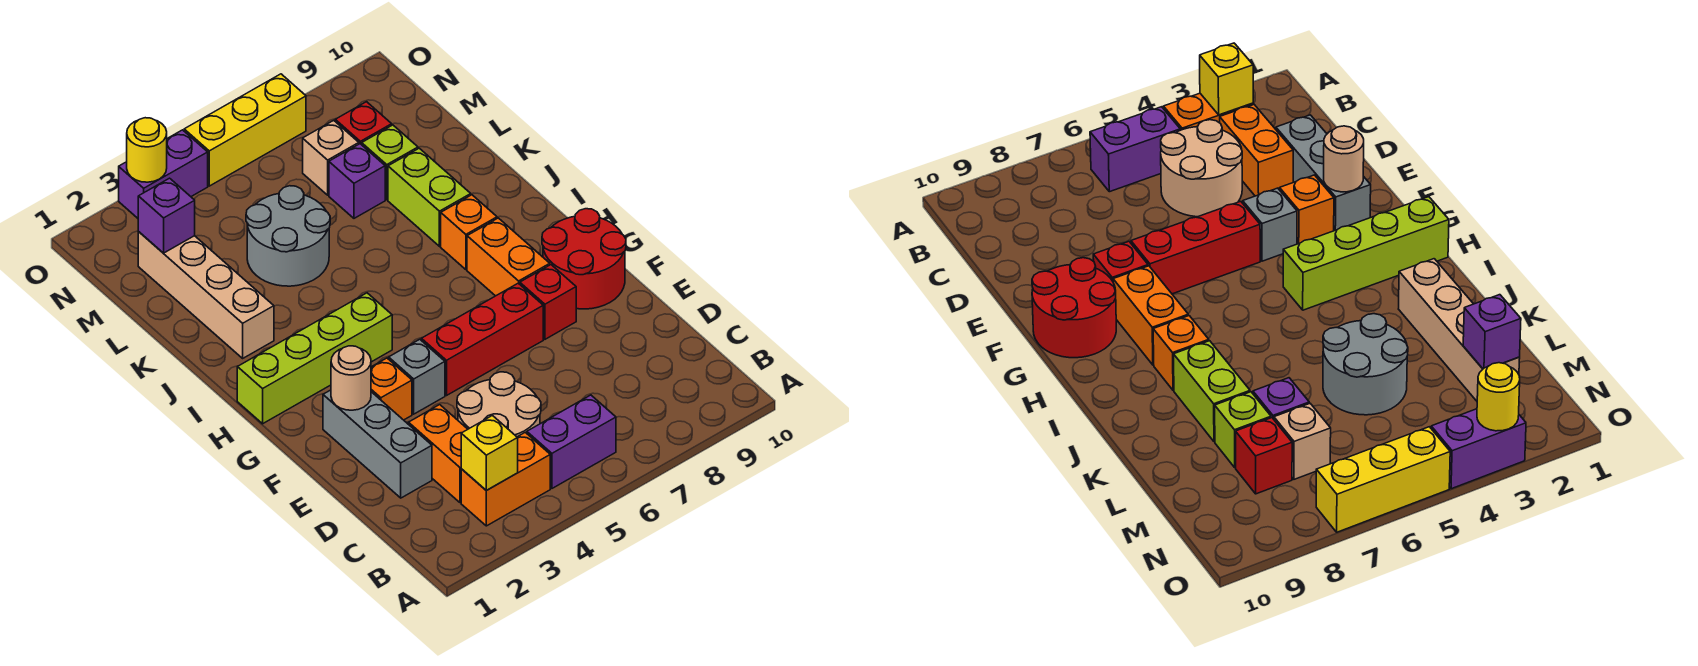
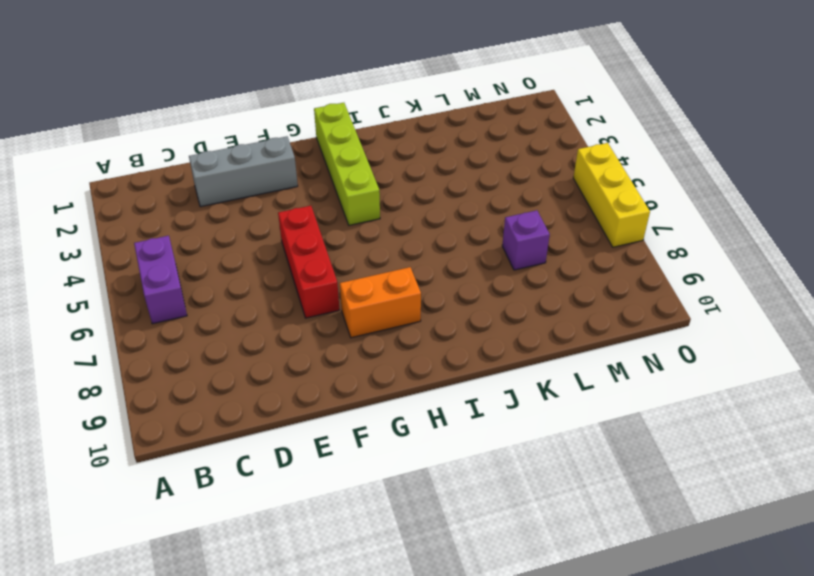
none -> orange brick B3:B4 level 1
none -> orange brick C3:D3 level 1
none -> tan round brick C4:D5 level 1

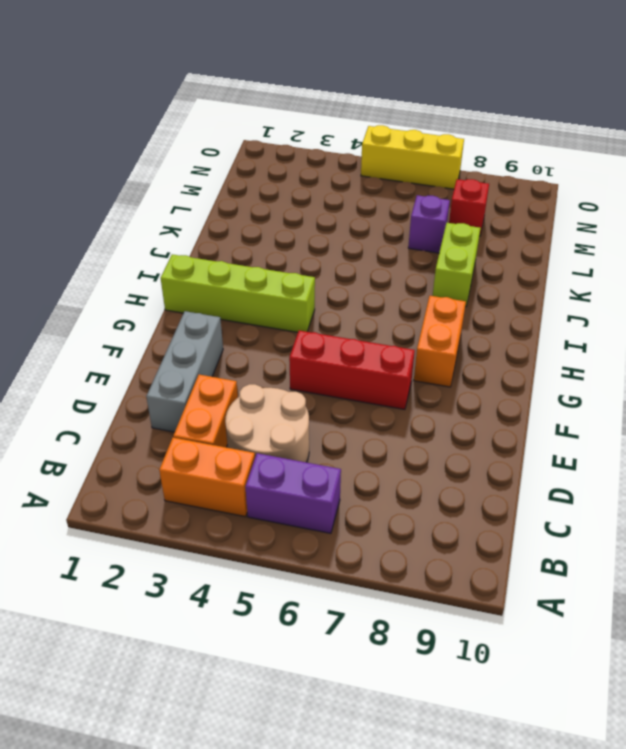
none -> orange brick F3 level 1
none -> grey brick F4 level 1
none -> red brick F8 level 1

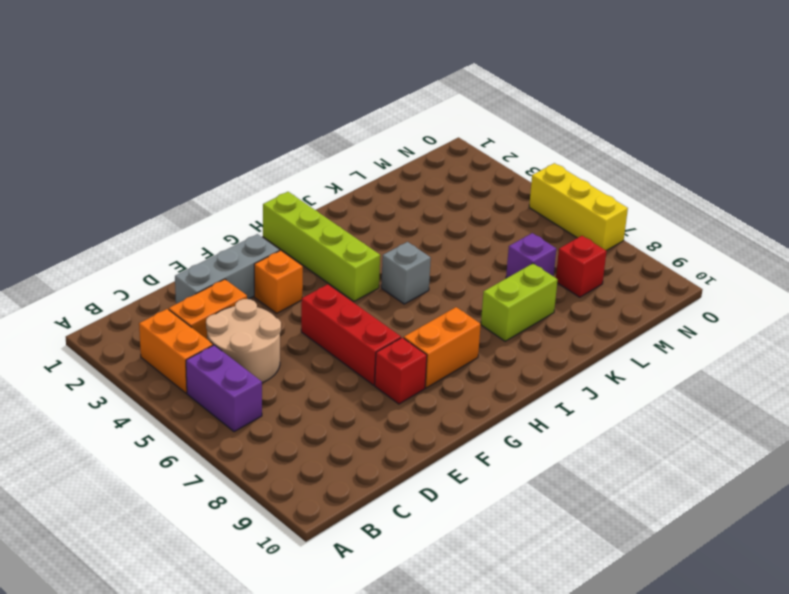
grey brick I5 level 1 -> grey brick F4 level 1
none -> red round brick F9:G10 level 1
none -> orange brick I8 level 1
none -> tan brick J2:M2 level 1

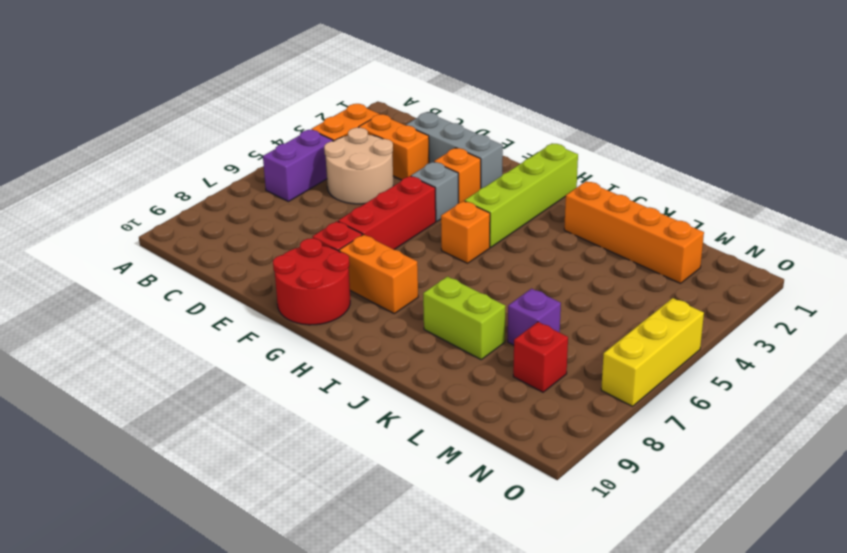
orange brick H5 level 1 -> orange brick I8 level 1
orange brick J2:M2 level 1 -> tan brick J2:M2 level 1
none -> grey round brick K4:L5 level 1
none -> lime brick L8 level 1
none -> tan brick M7 level 1

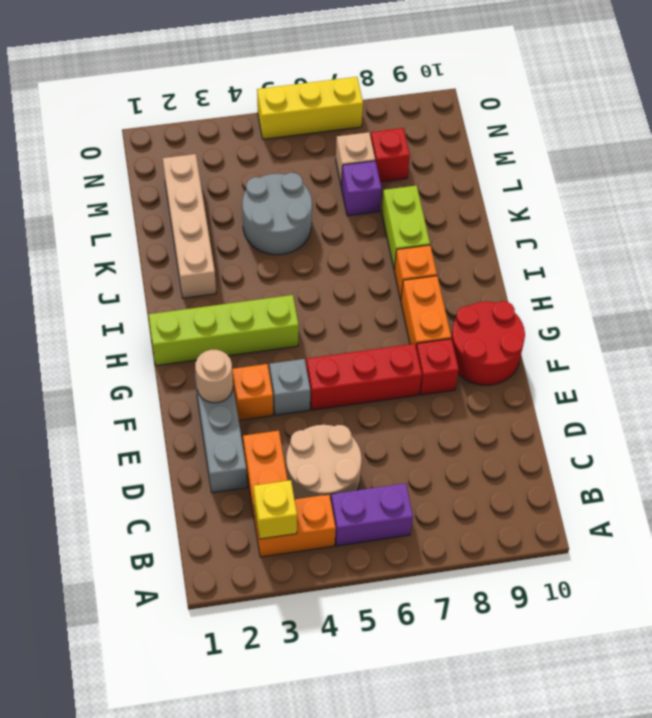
none -> lime brick L8 level 1
none -> purple brick O3:O4 level 1
none -> purple brick M2 level 2

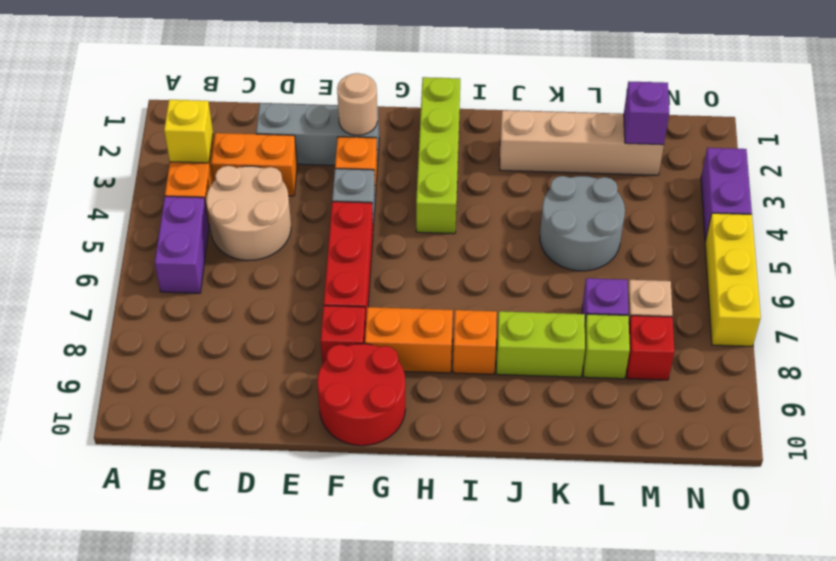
none -> yellow round brick O3 level 2

